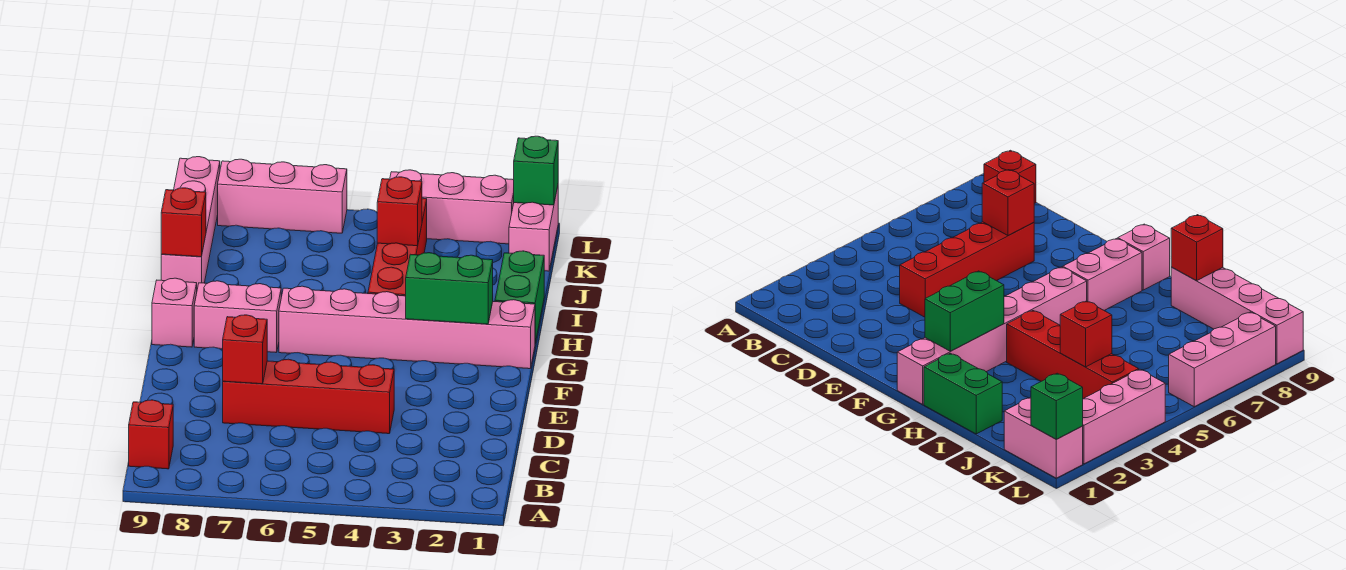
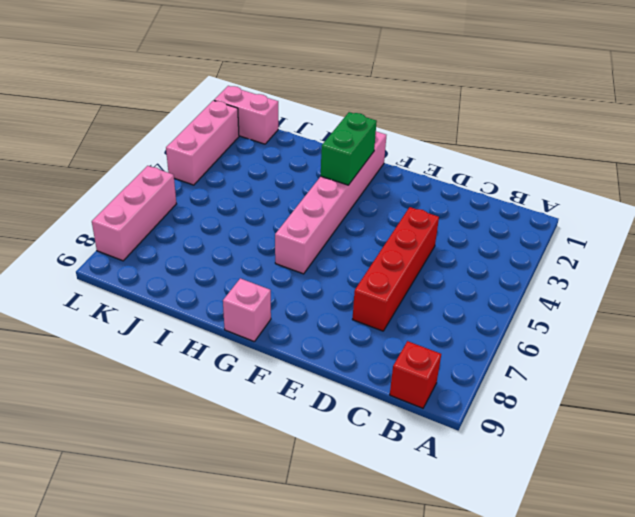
none -> pink brick G7:G8 level 1
none -> green brick H1:I1 level 1
none -> red brick H4:K4 level 1

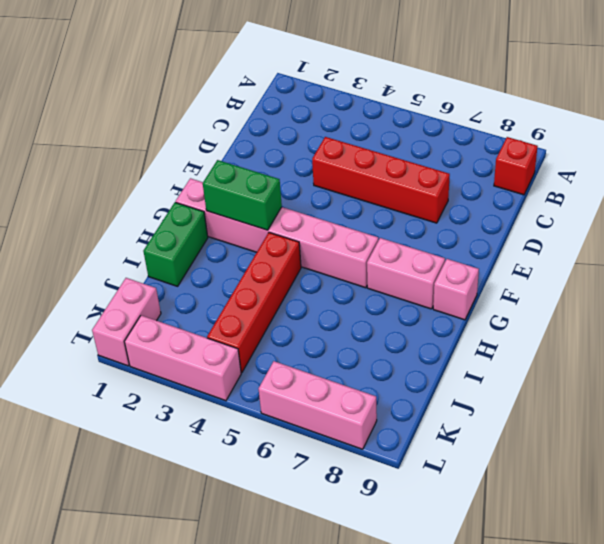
none -> pink brick I9:L9 level 1
none -> red brick D7 level 2
none -> red brick I9 level 2

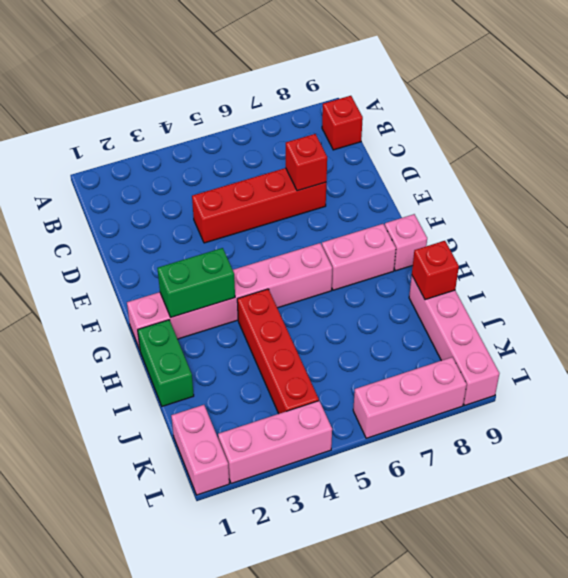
none -> red brick J4 level 2
none -> green brick L1 level 2

